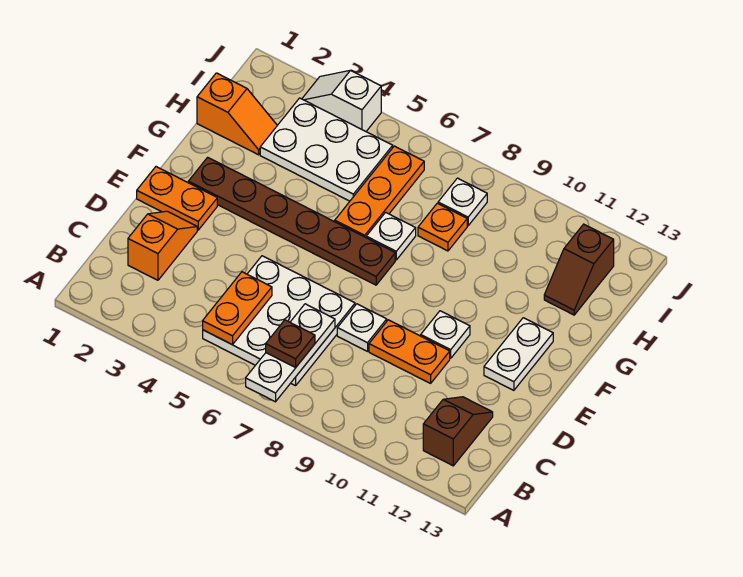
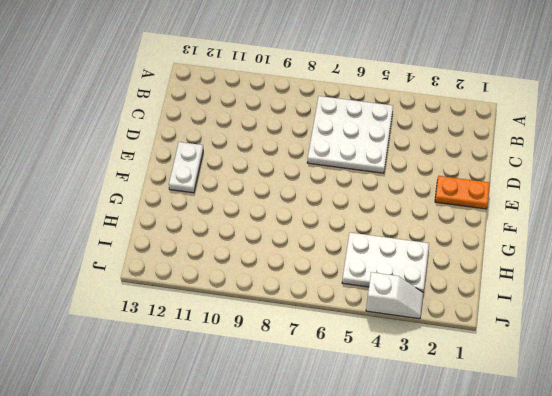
none -> brown slope B12:C12 level 1 top B
none -> orange slope C2:D2 level 1 top C
none -> white plate D8 level 1

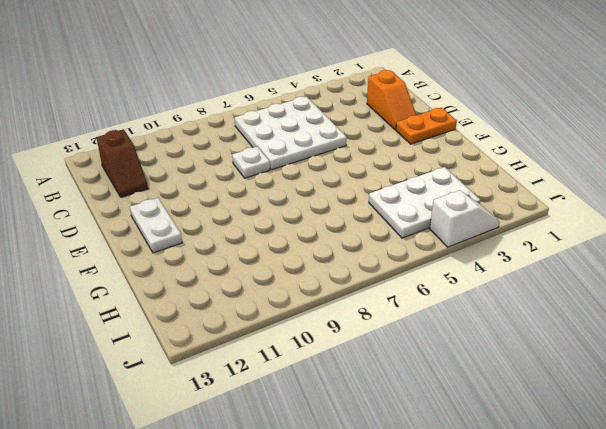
none -> orange plate D9:D10 level 1
none -> white plate E10 level 1
none -> brown plate F2:F7 level 1

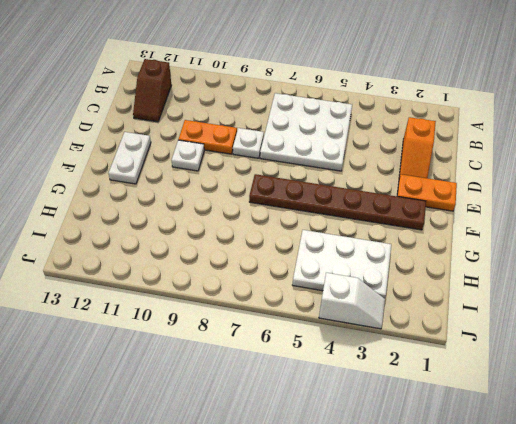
none -> orange plate G6:I6 level 1
none -> white plate G7 level 1
none -> orange slope H1:H2 level 1 top 1

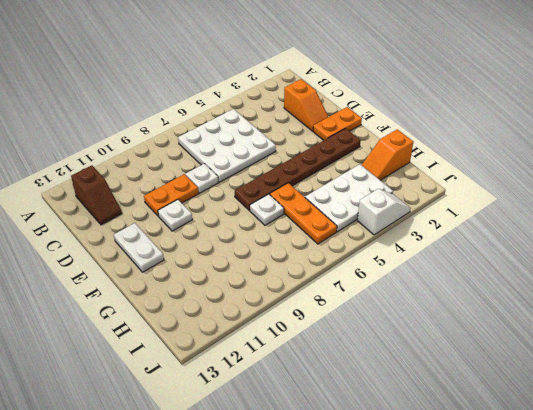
none -> orange plate H8 level 1
none -> brown slope H12:I12 level 1 top I
none -> white plate I8 level 1

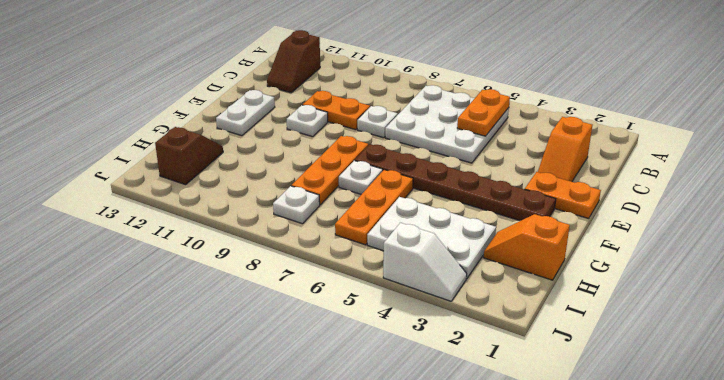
orange plate F8:H8 level 1 -> orange plate H8 level 1
none -> white plate A7:C7 level 2
none -> brown plate B7 level 3

